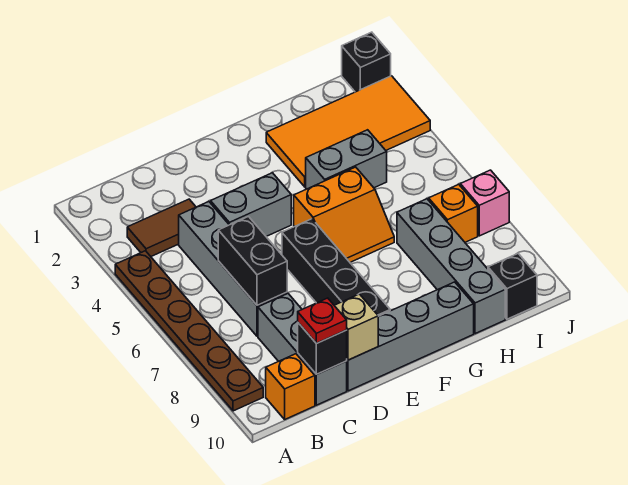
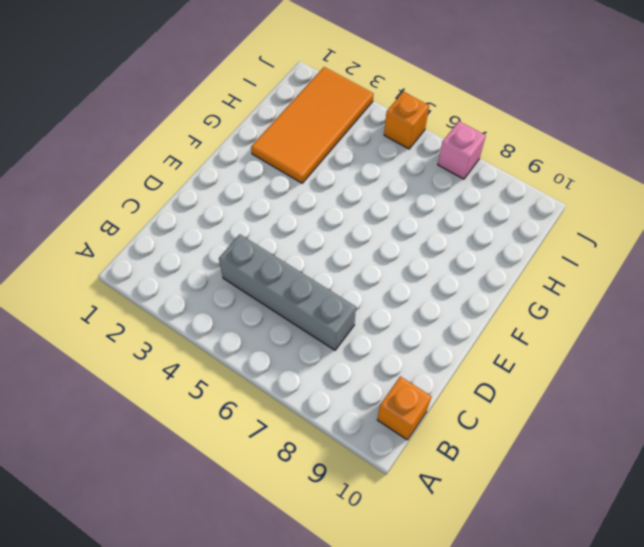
orange brick J5 level 1 -> orange brick I7 level 1
none -> brown plate A4:A9 level 1
none -> brown tile B3:C3 level 1
none -> grey brick C8:C10 level 1

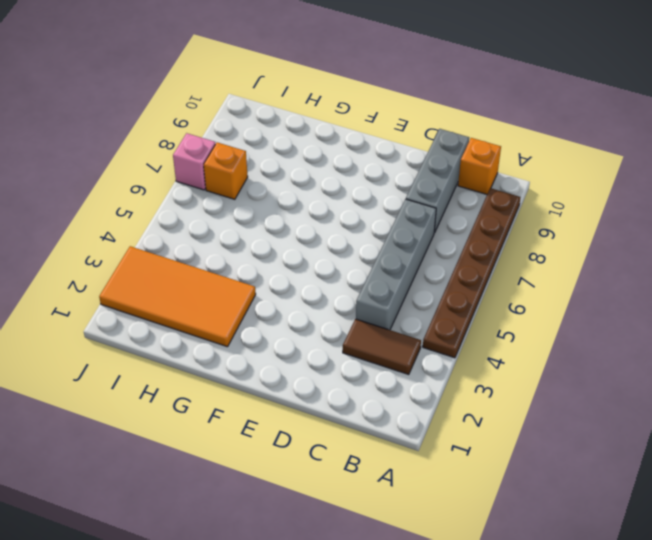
none -> grey brick D4:E4 level 1
none -> grey brick D10:G10 level 1
none -> black brick E6:E9 level 1

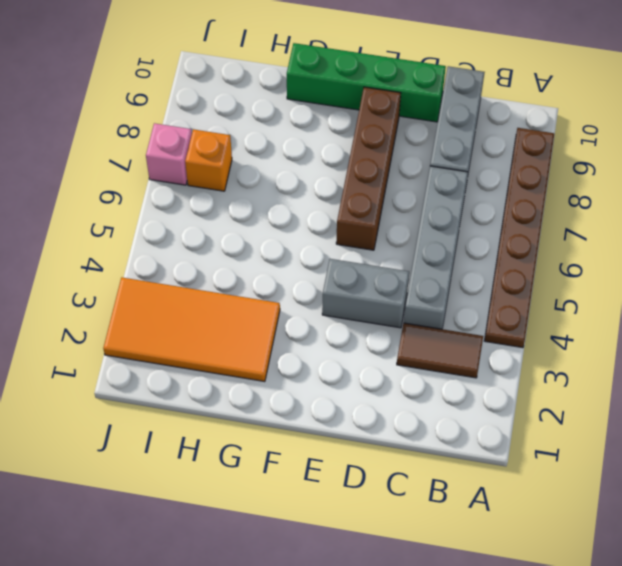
green brick D10:G10 level 1 -> grey brick D10:G10 level 1
brown brick E6:E9 level 1 -> black brick E6:E9 level 1
none -> orange brick B10 level 1
none -> orange slope F5:G6 level 1 top 5
none -> grey brick G4:H4 level 1

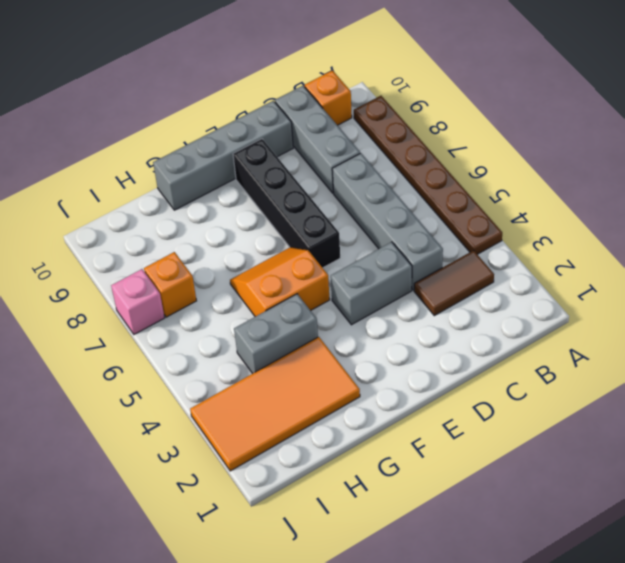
none -> grey brick H7:H10 level 1
none -> black brick I10 level 1
none -> black brick J1 level 1

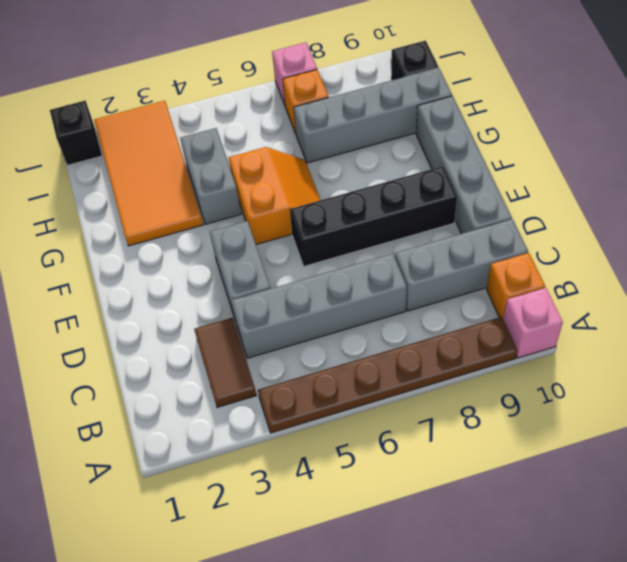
pink brick A10 level 1 -> none
none -> black brick C6:C7 level 2
none -> black brick C10 level 2
none -> tan brick D10 level 2

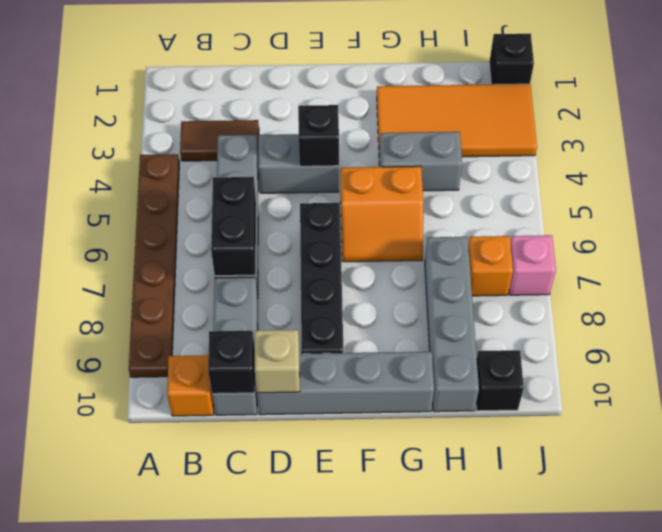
black brick E4 level 2 -> none
none -> red plate C10 level 3

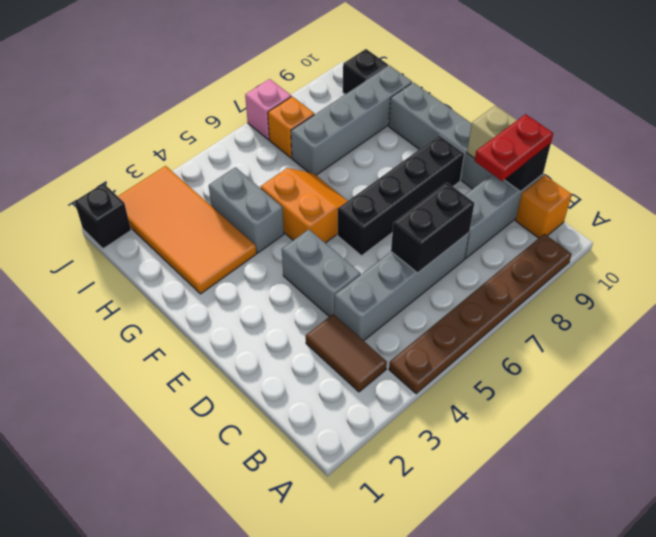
red plate C9:C10 level 3 -> red plate C10 level 3

